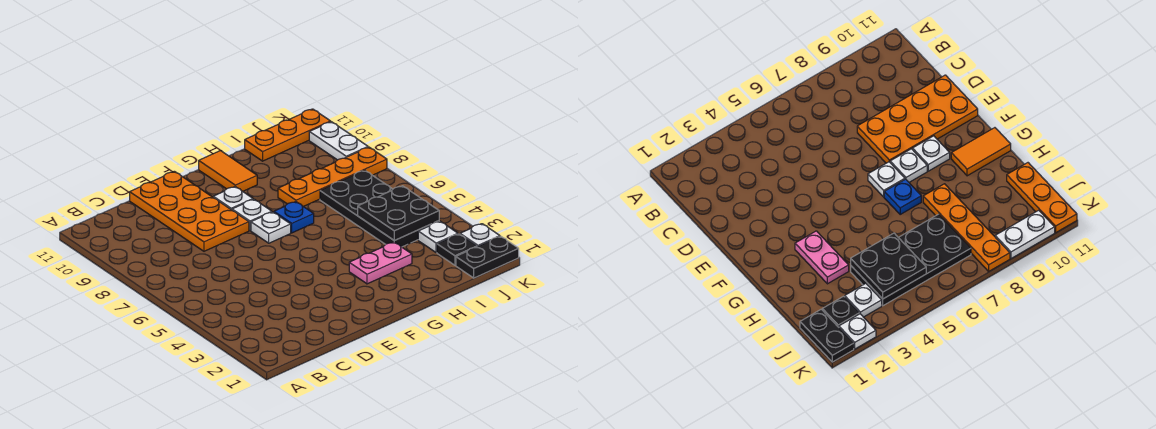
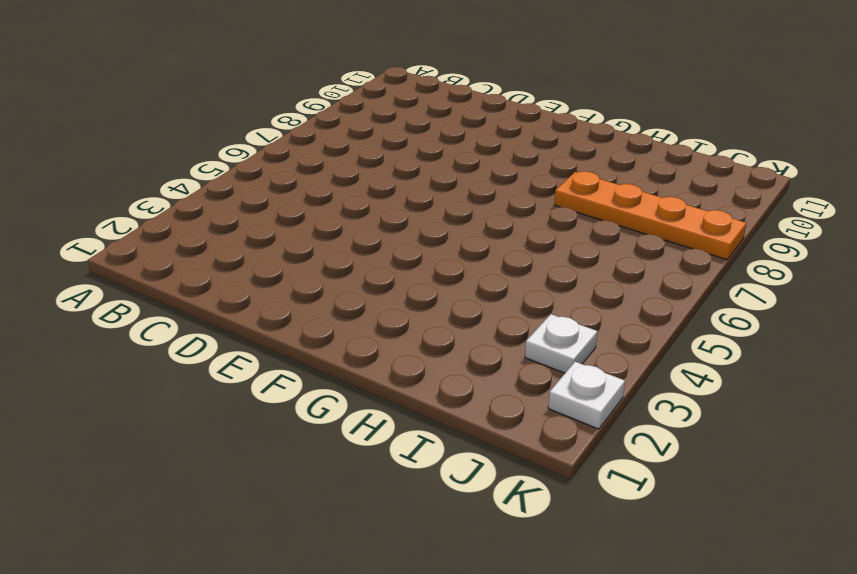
none -> orange plate D8:E11 level 1
none -> white plate F7 level 1
none -> white plate F8 level 1

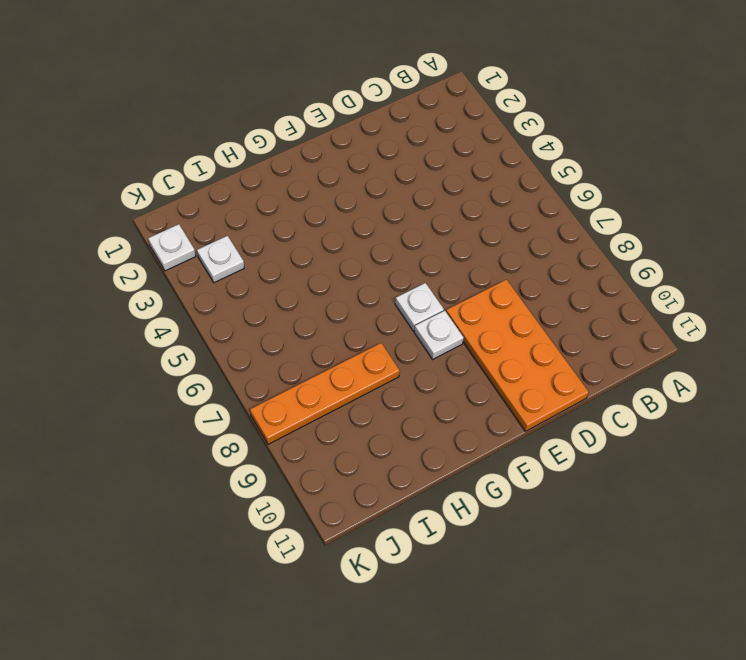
none -> white plate F9 level 1
none -> pink plate G3:H3 level 1
none -> blue plate G7 level 1

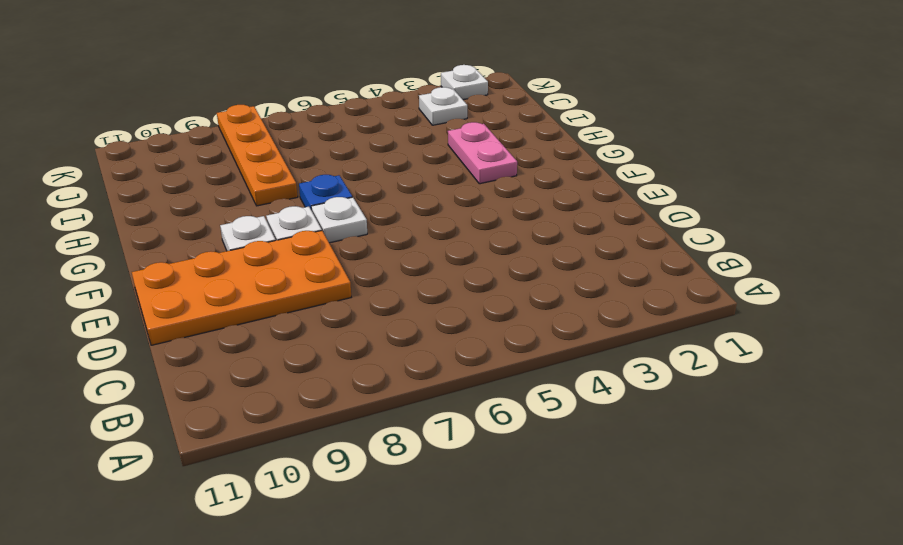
none -> orange tile G10:G11 level 1
none -> black plate I4:J7 level 1
none -> orange plate I11:K11 level 1

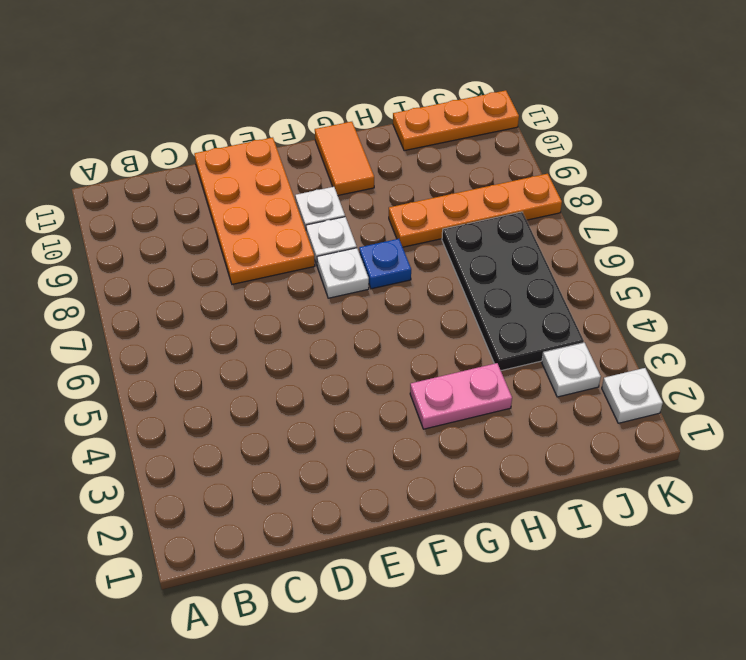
none -> black plate J1:K1 level 1
none -> black plate J2 level 1
none -> white plate K9:K10 level 1

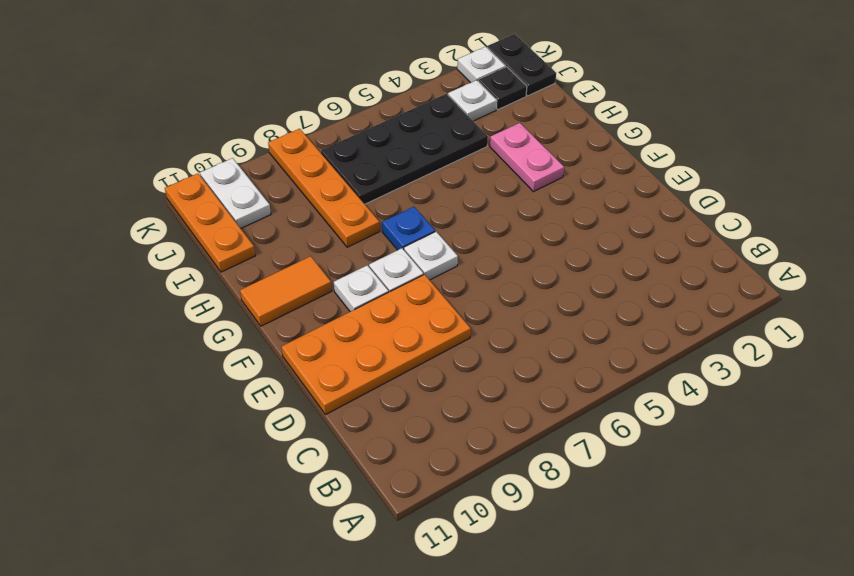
white plate J10:K10 level 1 -> white plate K9:K10 level 1
none -> black plate I4:J5 level 2

